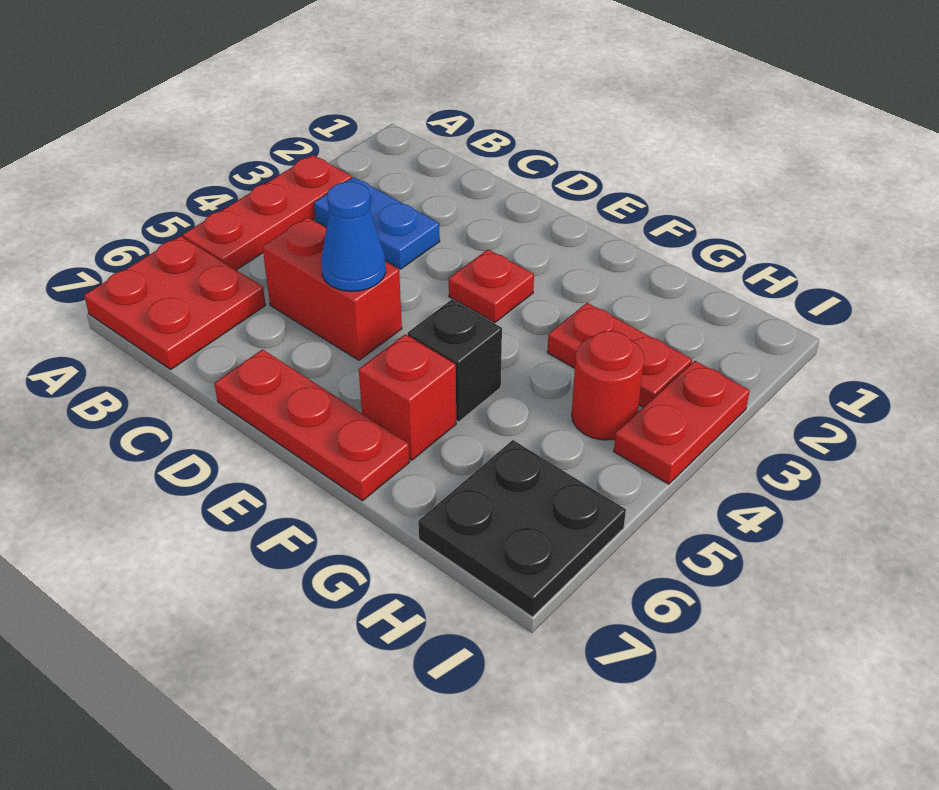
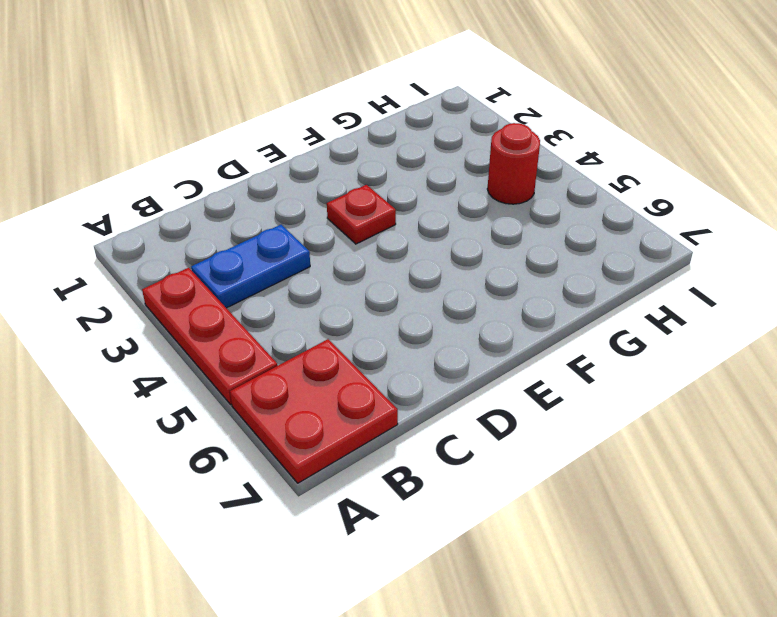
none -> red brick C5:D5 level 1
none -> red plate D7:F7 level 1
none -> black brick F5 level 1

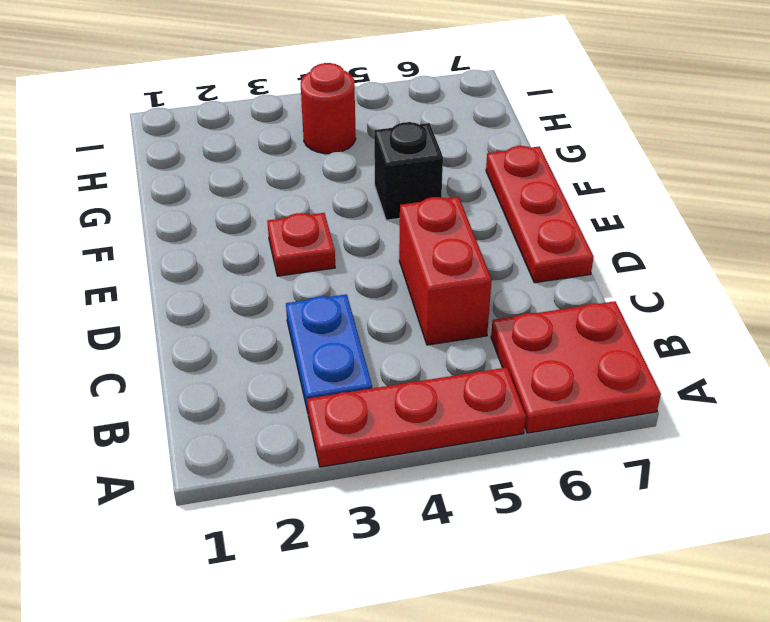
none -> red brick F6 level 1
none -> red plate G3:H3 level 1
none -> black plate H6:I7 level 1

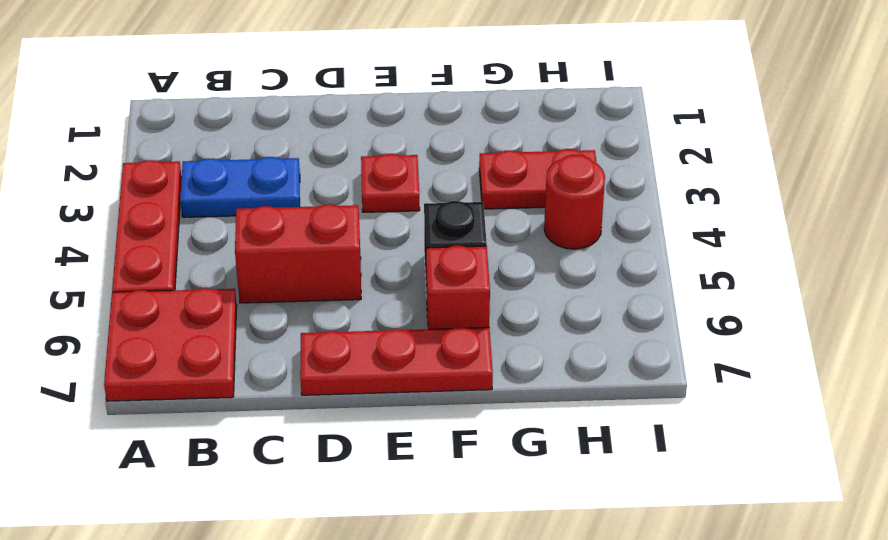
none -> black plate H6:I7 level 1
none -> red plate I3:I4 level 1
none -> blue cone D5 level 2

